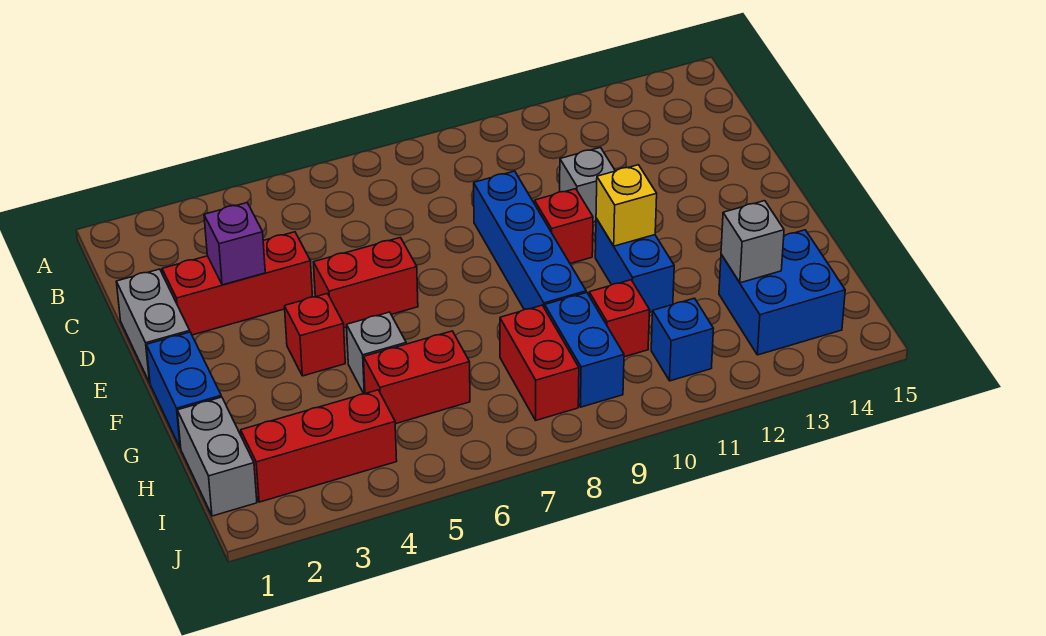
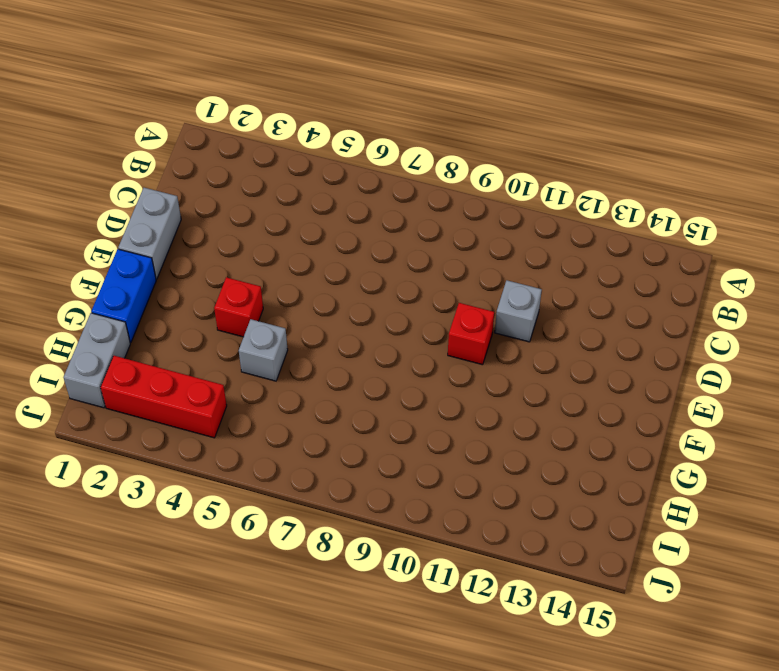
none -> red brick D2:D4 level 1
none -> blue brick D9:G9 level 1
none -> red brick E5:E6 level 1

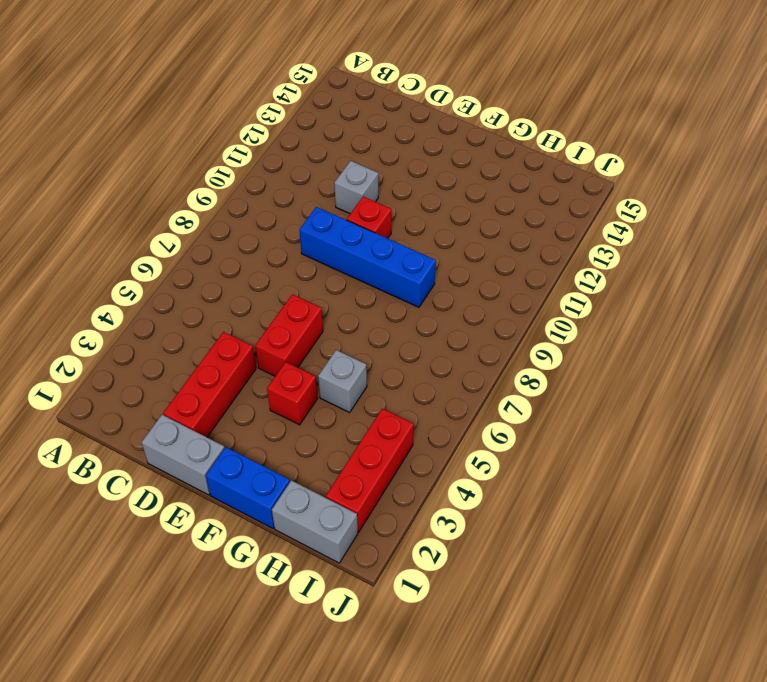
none -> blue brick F11:G11 level 1
none -> red brick H5:H6 level 1
none -> red brick H8:I8 level 1

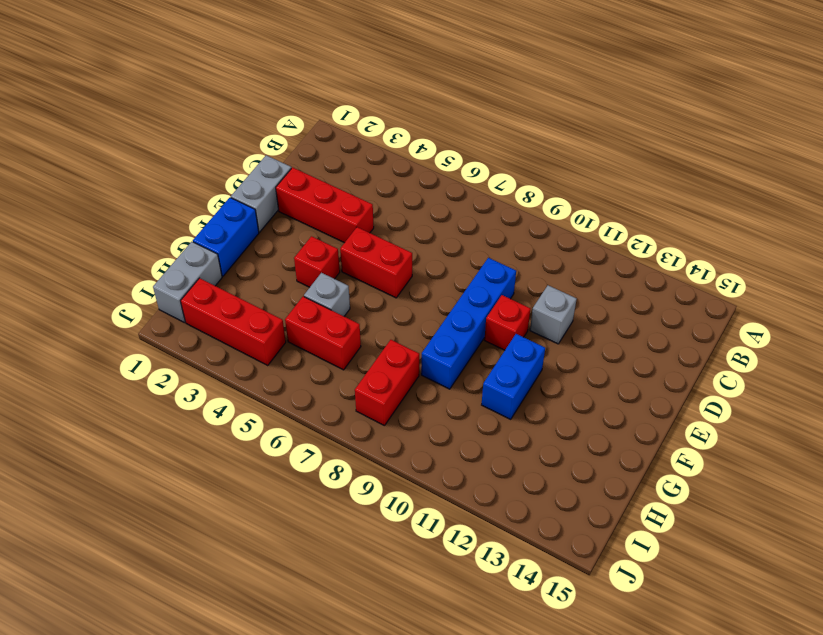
none -> blue brick H9:I9 level 1
none -> red brick H10 level 1
none -> blue brick H13:I14 level 1

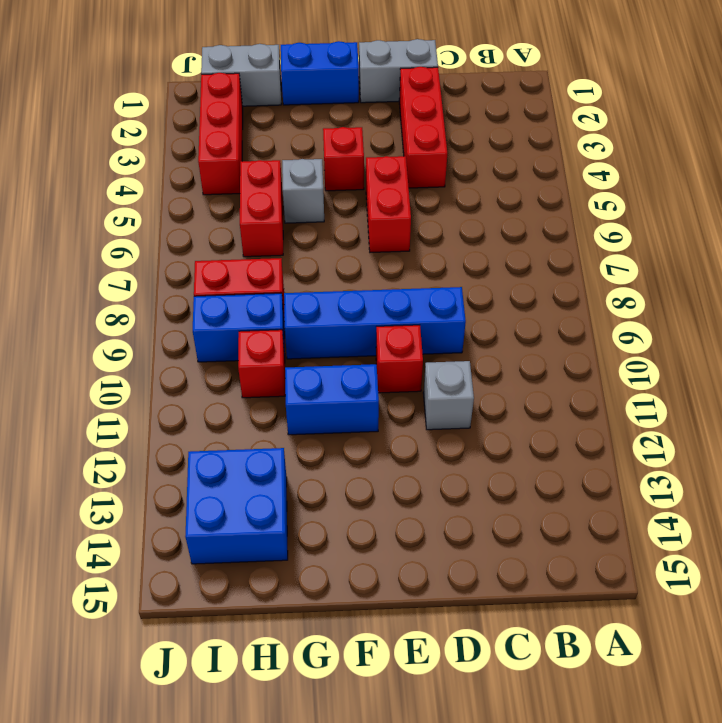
none -> blue brick I11 level 1
none -> purple brick D3 level 2
none -> yellow brick F11 level 2

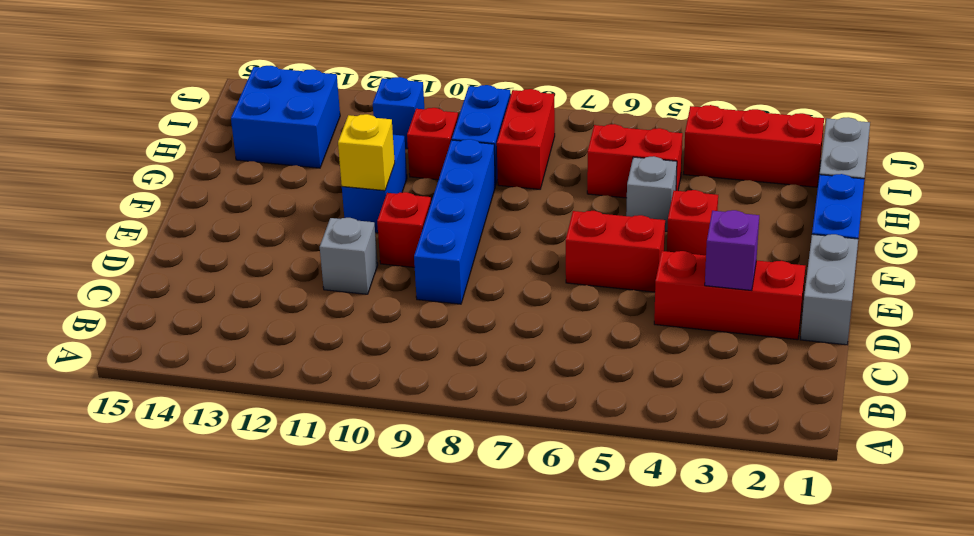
none -> grey brick H13 level 2

